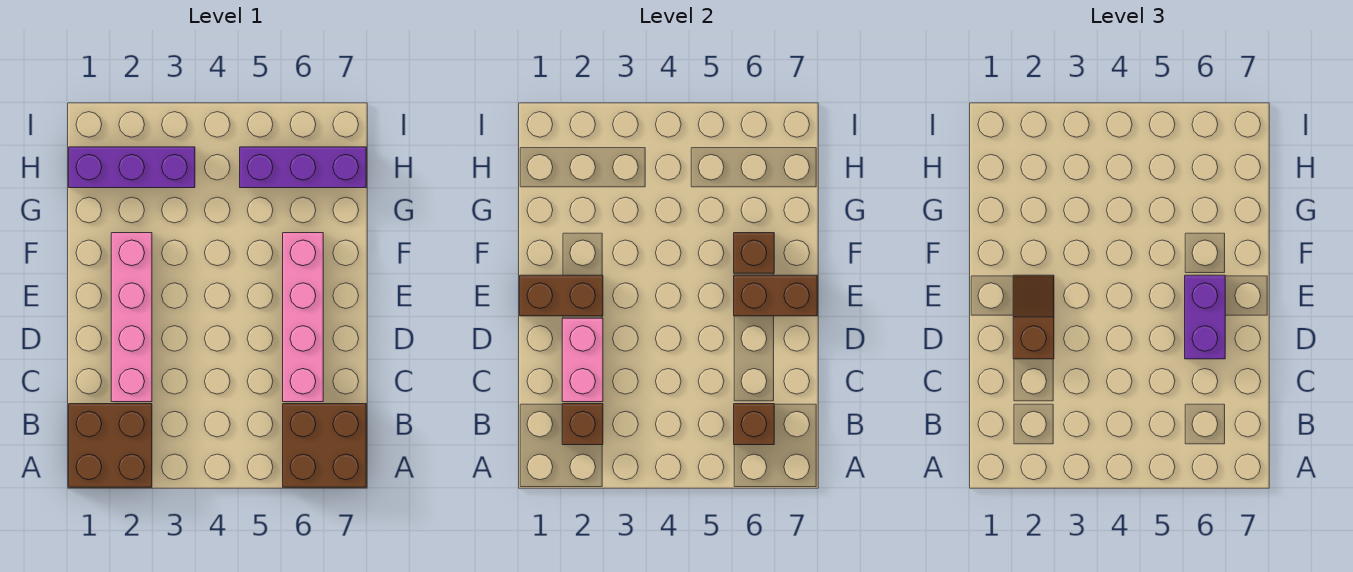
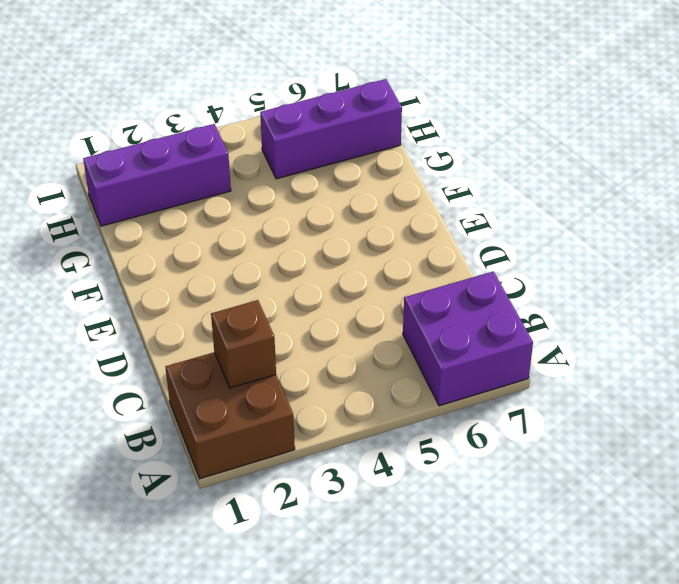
purple brick A6:B7 level 1 -> brown brick A6:B7 level 1
none -> pink brick C2:F2 level 1
none -> pink brick C6:F6 level 1
none -> brown brick B6 level 2

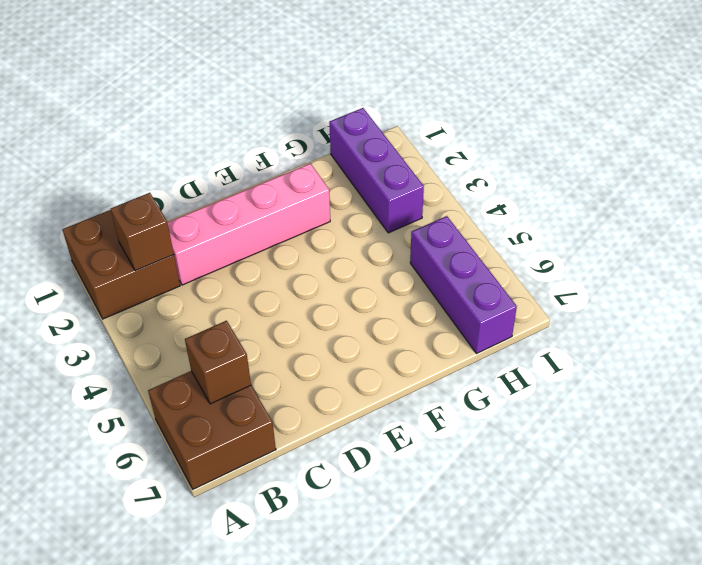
none -> pink brick C6:F6 level 1
none -> pink brick C2:D2 level 2
none -> brown brick E1:E2 level 2

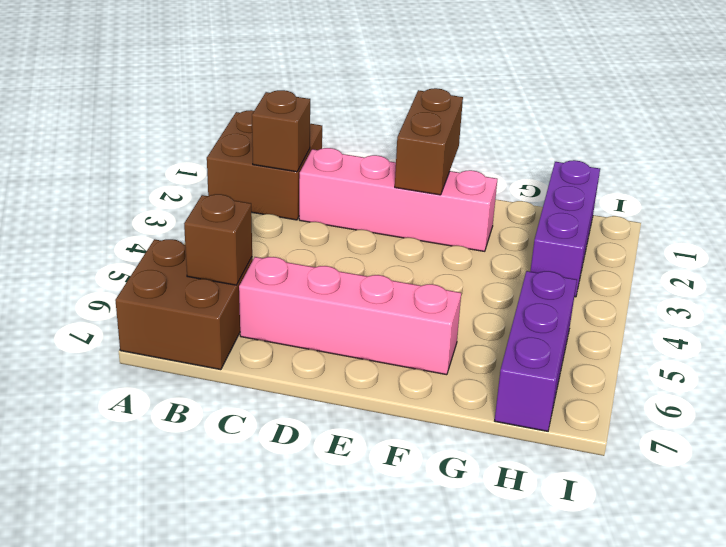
none -> pink brick C2:D2 level 2
none -> brown brick E6:E7 level 2
none -> brown brick F6 level 2

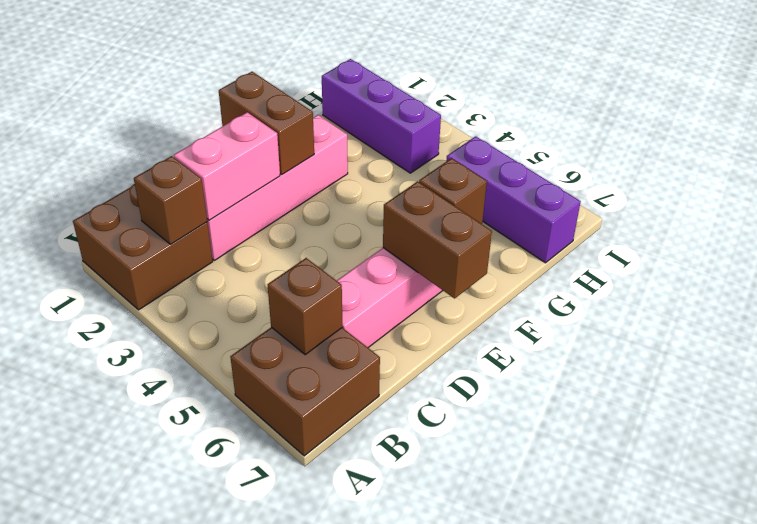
none -> brown slope D2:E2 level 3 top D
none -> purple brick D6:E6 level 3

